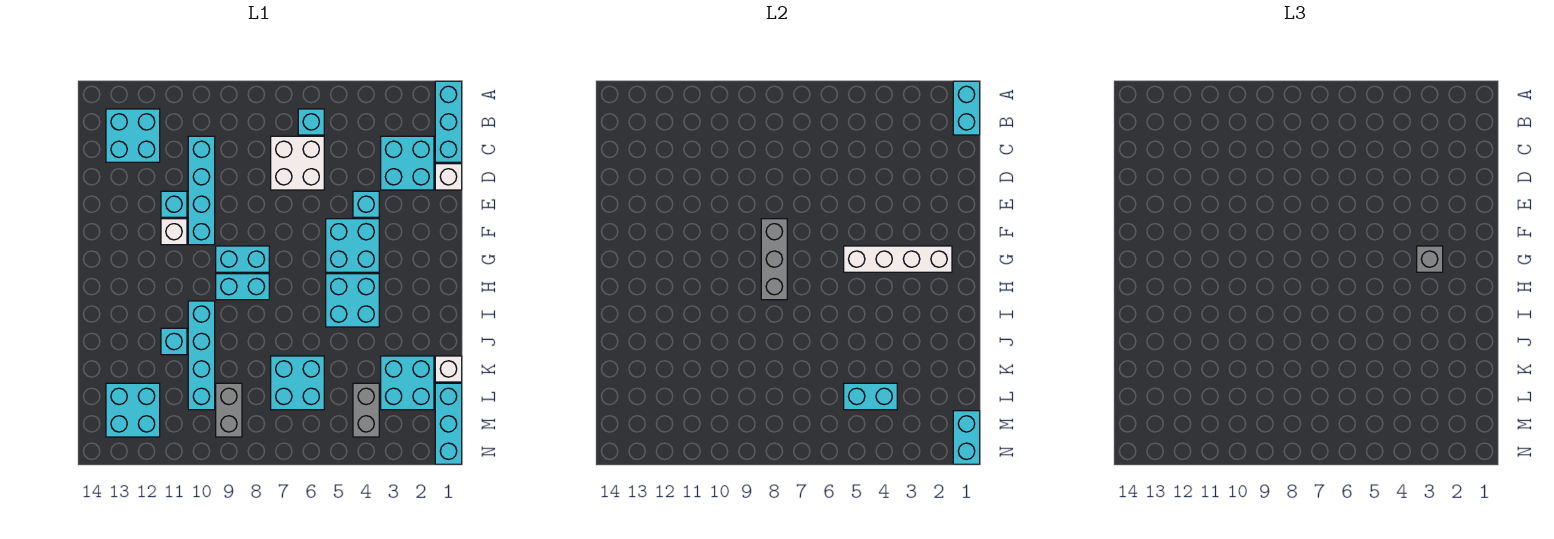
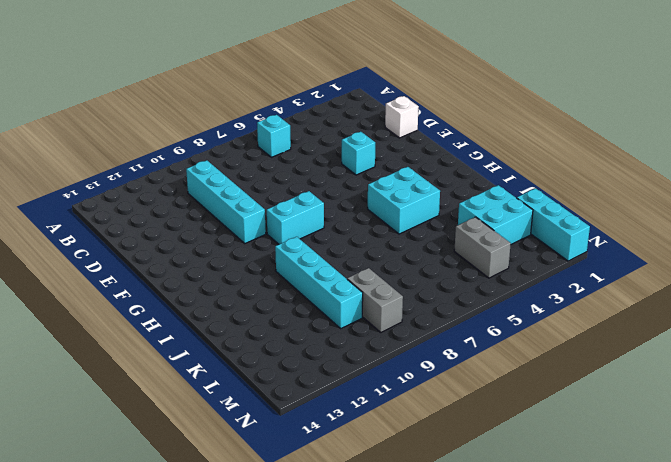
none -> cyan brick A1:C1 level 1
none -> cyan brick B12:C13 level 1
none -> cyan brick C2:D3 level 1

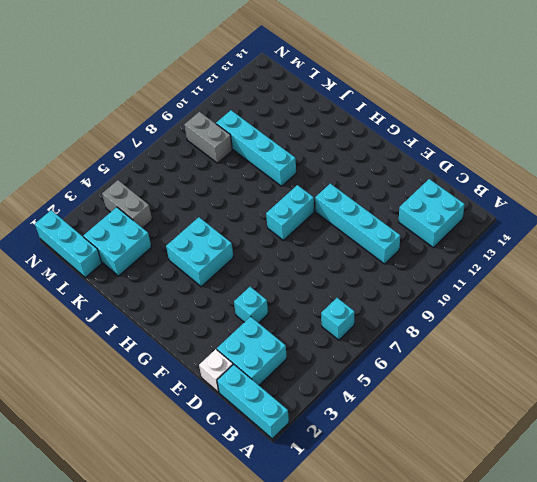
none -> white brick C6:D7 level 1
none -> cyan brick E11 level 1
none -> cyan brick F4:G5 level 1

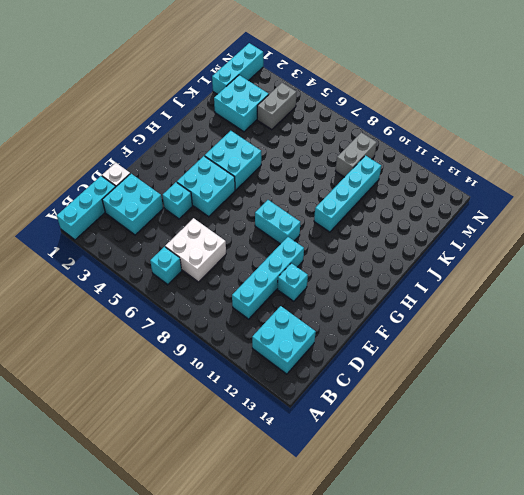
none -> white brick F11 level 1
none -> cyan brick H8:H9 level 1
none -> cyan brick J11 level 1

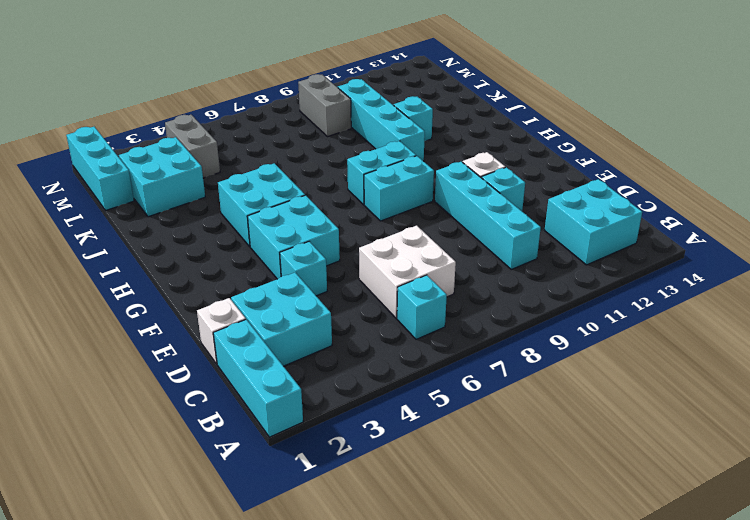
none -> white brick K1 level 1
none -> cyan brick K6:L7 level 1
none -> cyan brick L12:M13 level 1

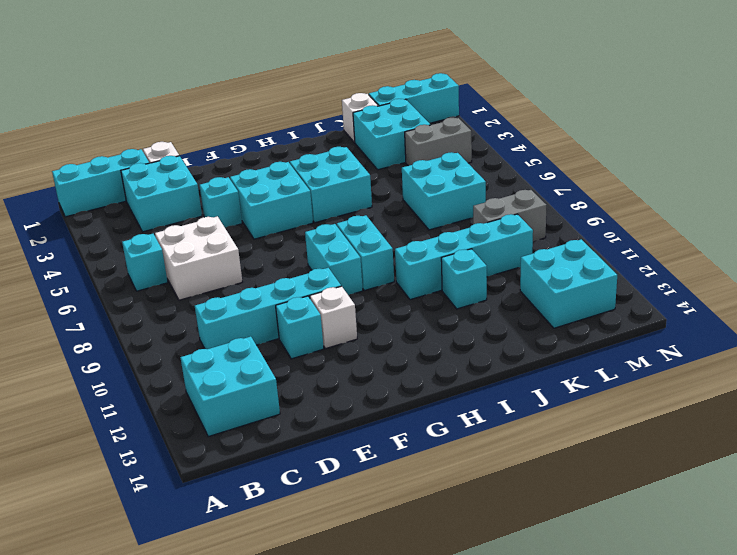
none -> cyan brick A1:B1 level 2
none -> grey brick F8:H8 level 2
none -> white brick G2:G5 level 2

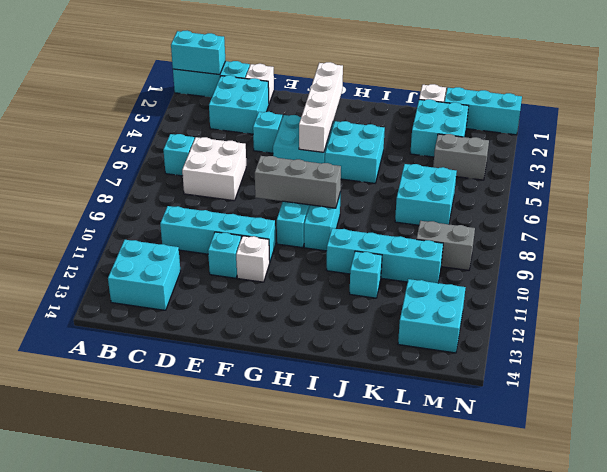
none -> cyan brick L4:L5 level 2
none -> cyan brick M1:N1 level 2
none -> grey brick G3 level 3

